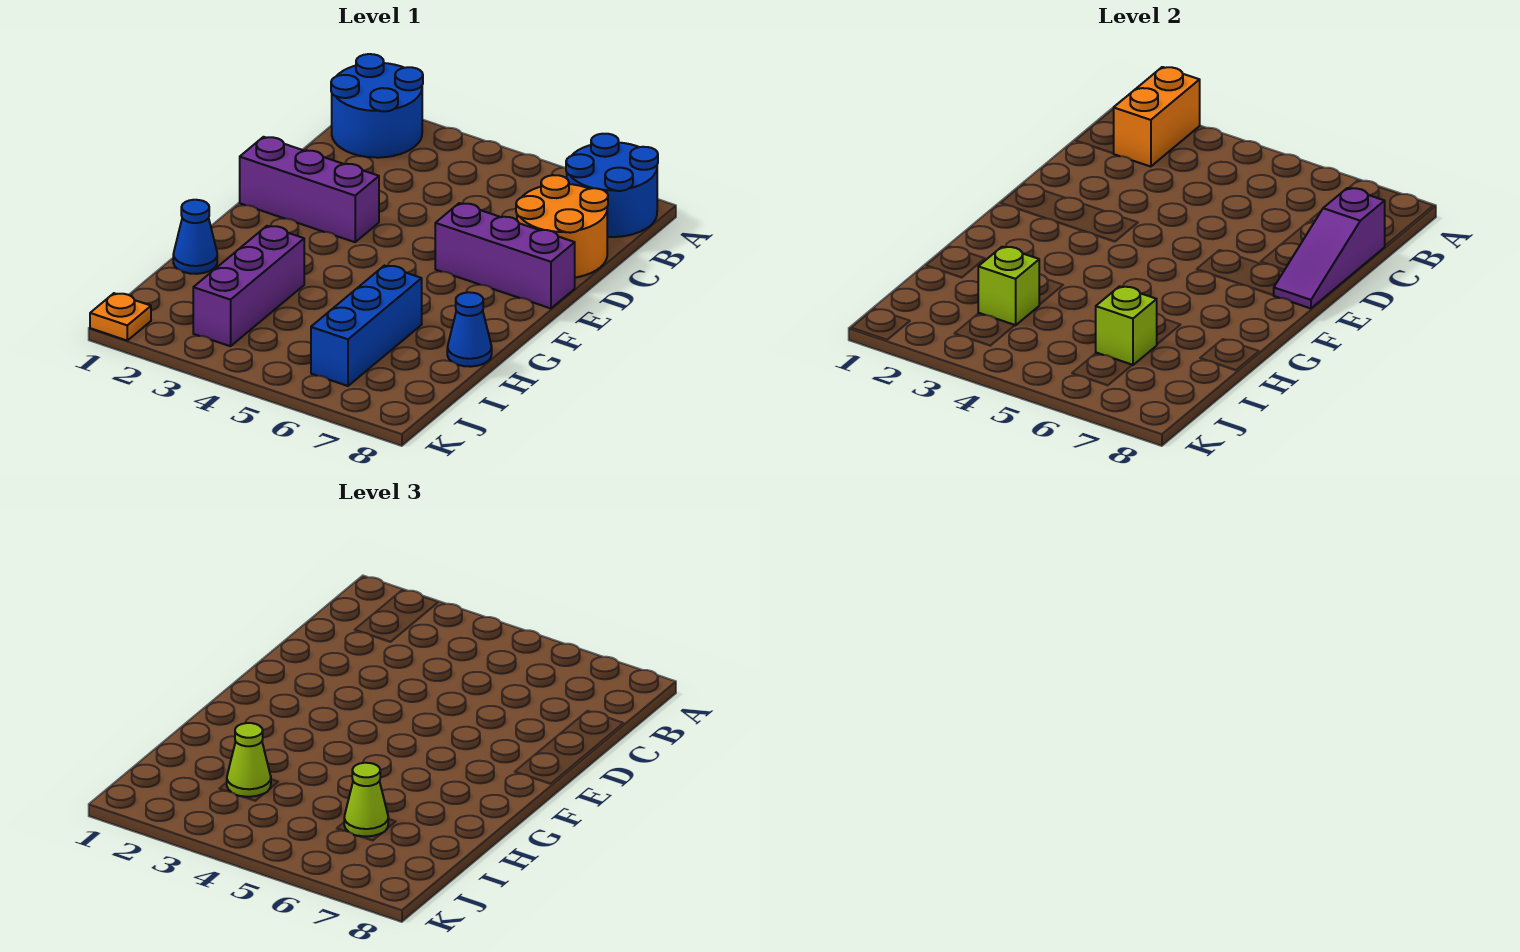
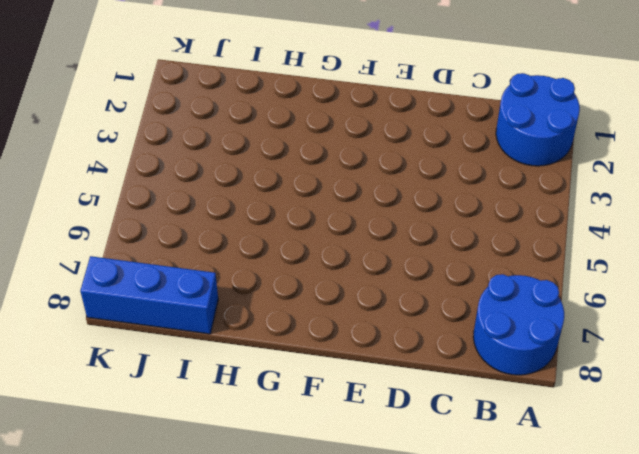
blue brick I8:K8 level 1 -> blue brick H6:J6 level 1
none -> orange round brick C7:D8 level 1
none -> purple brick E1:E3 level 1
none -> purple brick E6:E8 level 1

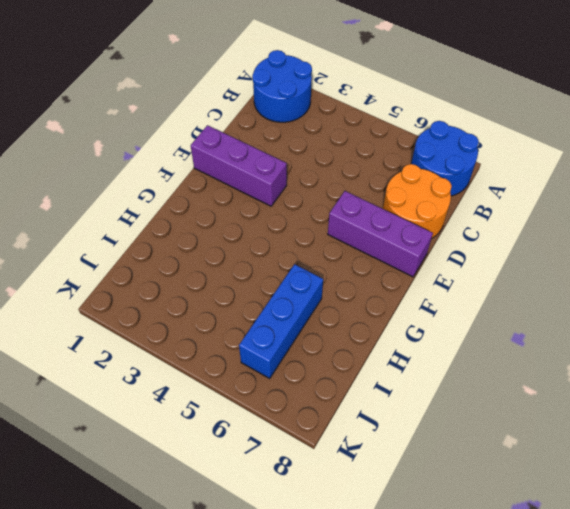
none -> blue cone H1 level 1
none -> purple brick H3:J3 level 1
none -> blue cone H8 level 1

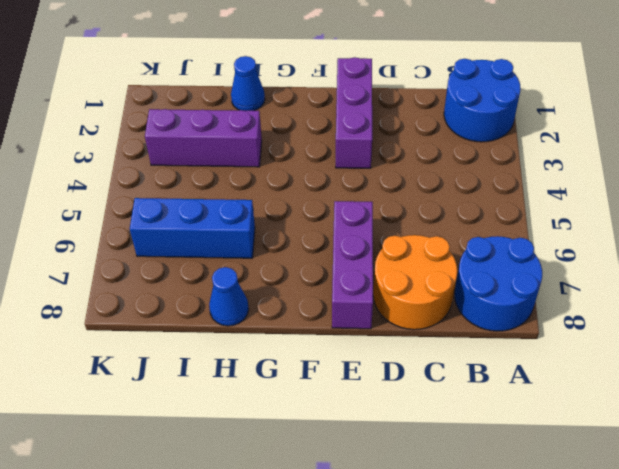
none -> orange plate K1 level 1
none -> orange brick A2:B2 level 2
none -> purple slope C8:E8 level 2 top C

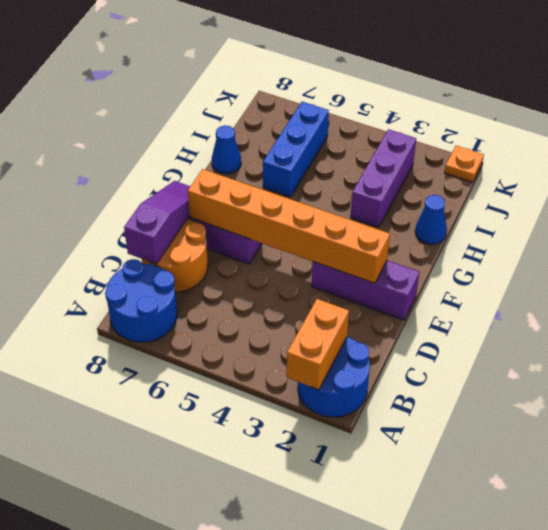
orange brick E2:E7 level 2 -> none
none -> lime brick I3 level 2
none -> lime brick I6 level 2
none -> lime cone I3 level 3

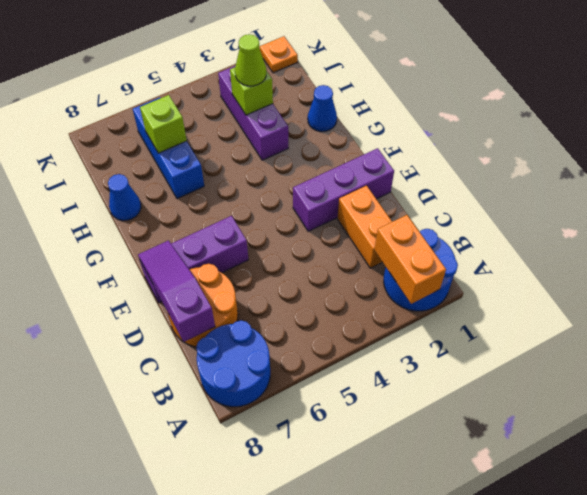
orange brick C2:D2 level 1 -> none
none -> lime cone I6 level 3

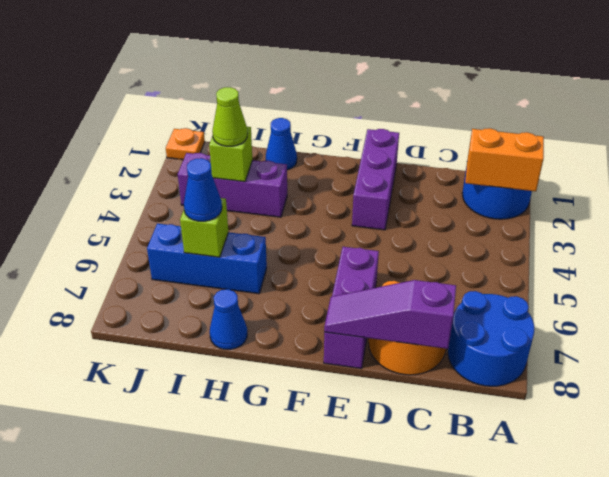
blue cone I6 level 3 -> lime cone I6 level 3

